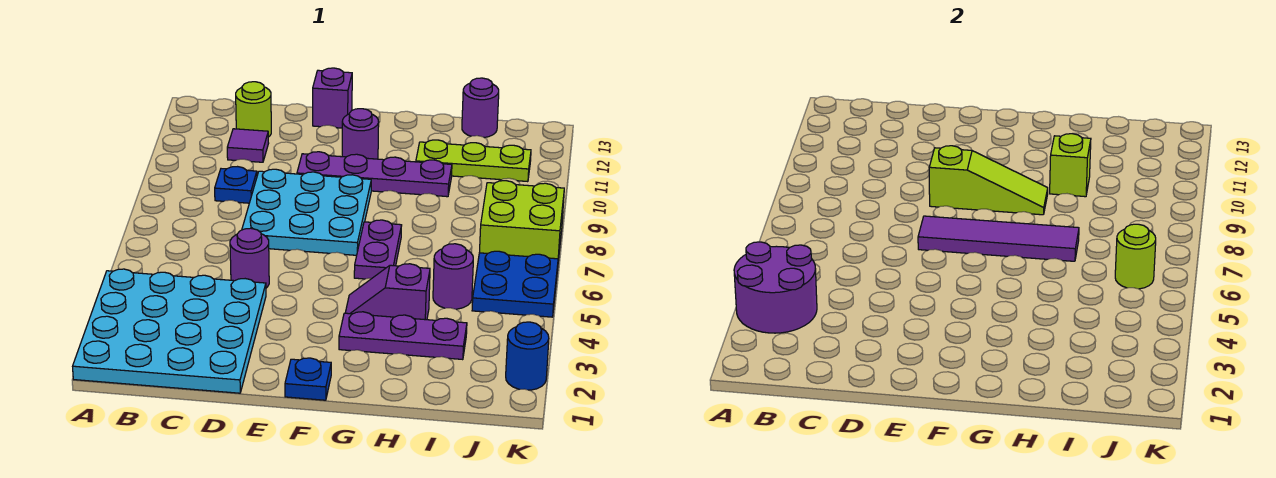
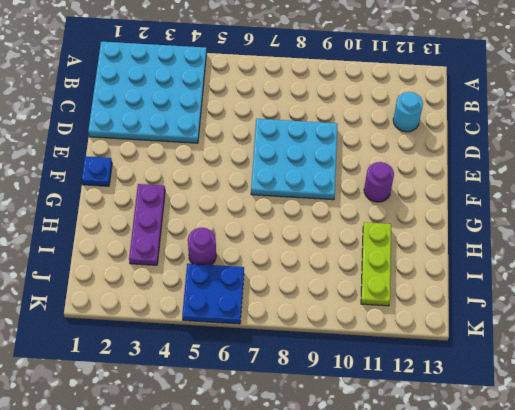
cyan round brick C12 level 1 -> lime round brick C12 level 1
none -> blue plate C9 level 1
none -> purple tile C11 level 1
none -> purple round brick D5 level 1

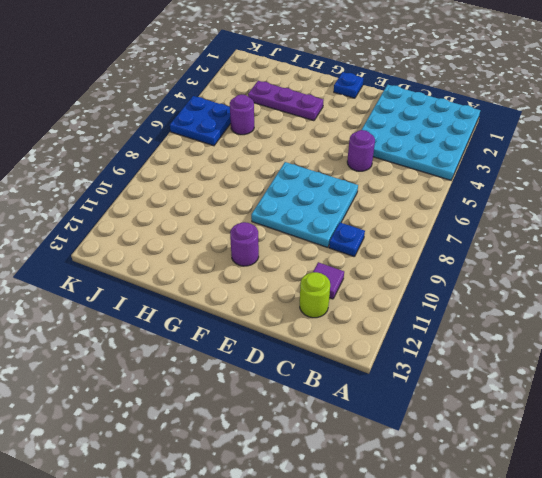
none -> purple plate E10:H10 level 1
none -> purple brick E13 level 1
none -> purple slope G4:H4 level 1 top H

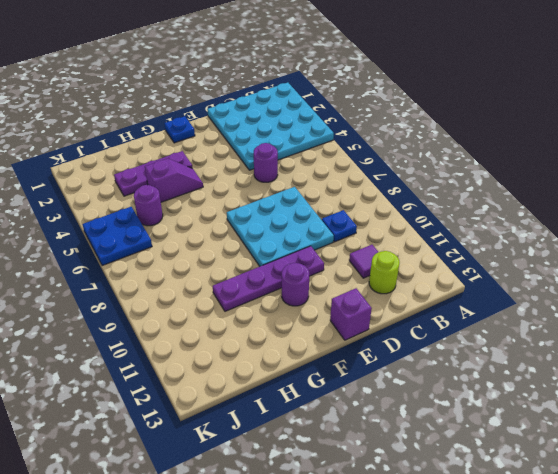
none -> purple plate G6:G7 level 1
none -> lime plate H11:J11 level 1
none -> purple round brick I13 level 1

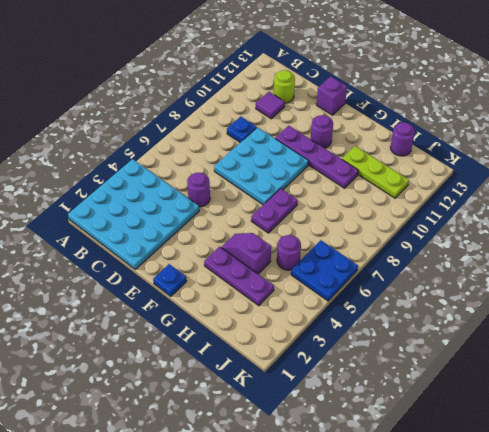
none -> lime brick J7:K8 level 1
none -> blue round brick K2 level 1
none -> purple round brick A3:B4 level 2

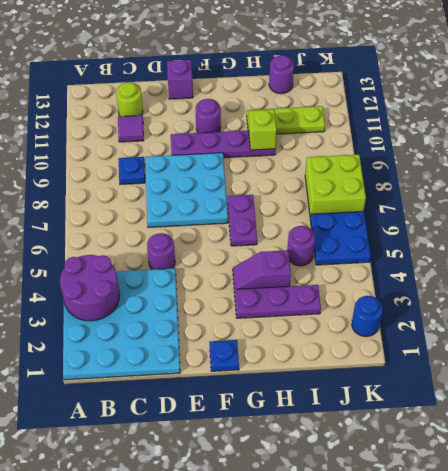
none -> purple tile E7:H7 level 2
none -> lime slope E9:G9 level 2 top E
none -> lime round brick J6 level 2

